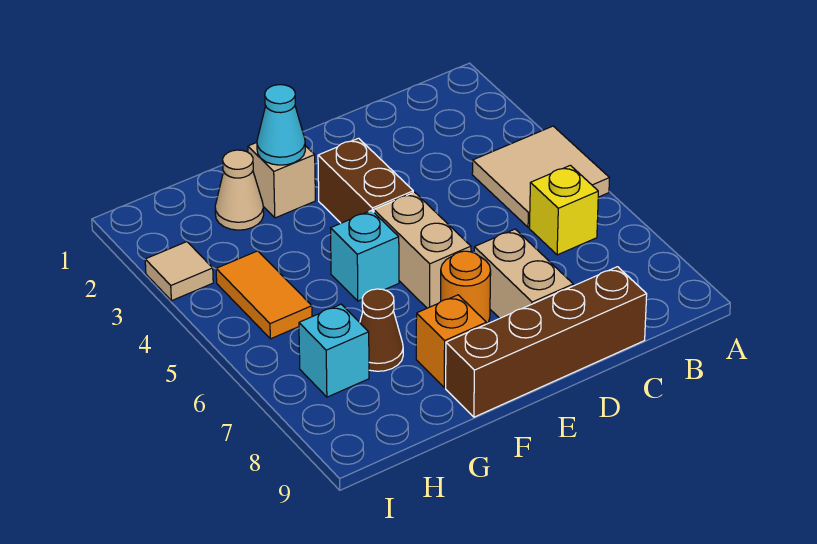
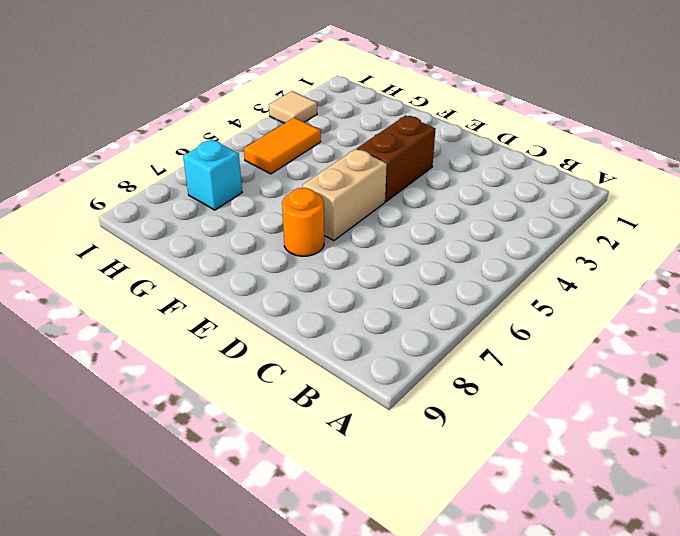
none -> tan tile A4:B5 level 1
none -> yellow brick B6 level 1
none -> brown brick C9:F9 level 1

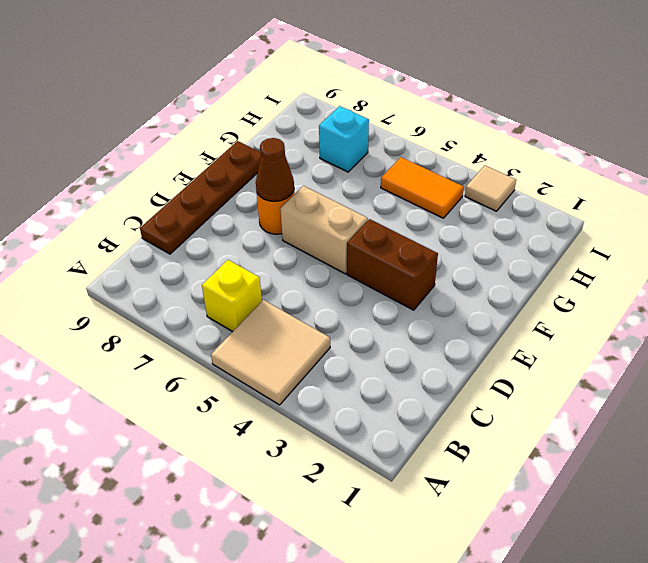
brown plate C9:F9 level 1 -> brown brick C9:F9 level 1
brown cone E7 level 2 -> brown cone G7 level 1
none -> tan brick D7:D8 level 1
none -> tan brick F2 level 1
none -> cyan brick F5 level 1

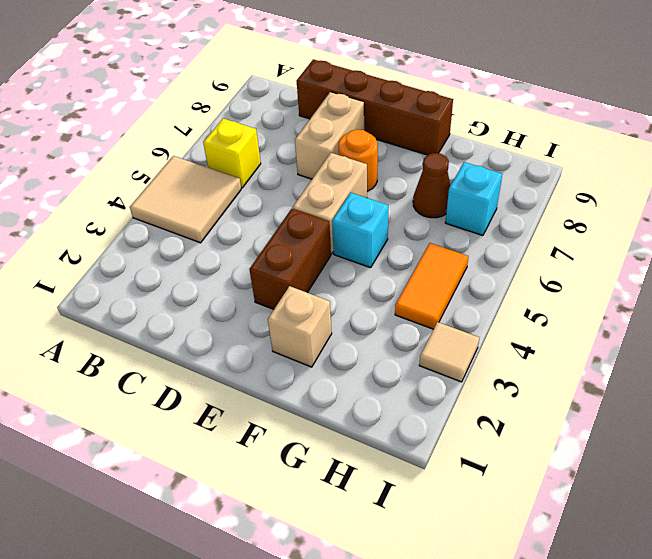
none -> orange brick F8 level 1
none -> tan cone G2 level 1
none -> cyan cone F2 level 2

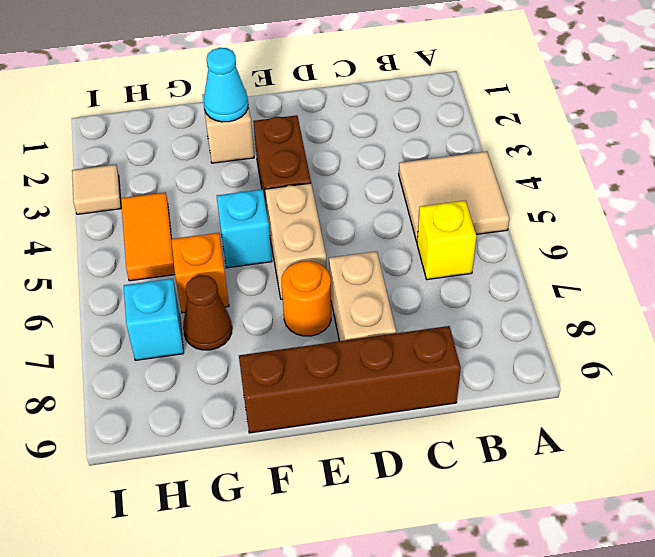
orange brick G6 level 1 -> orange brick F8 level 1
none -> tan cone G2 level 1

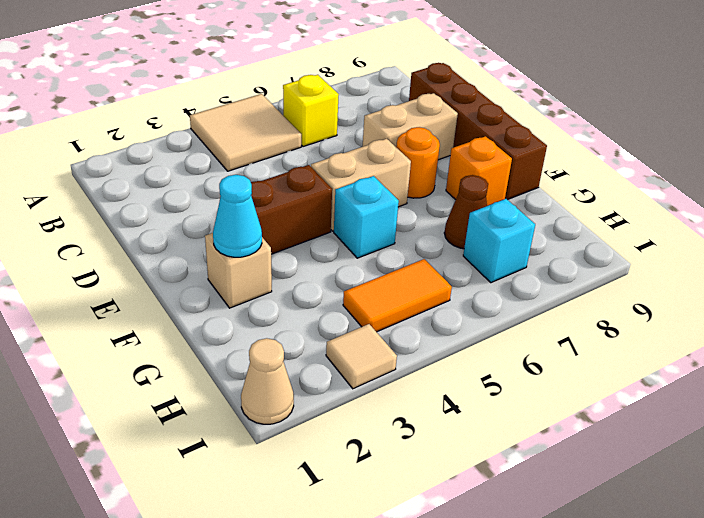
tan cone I1 level 1 -> tan cone G2 level 1

